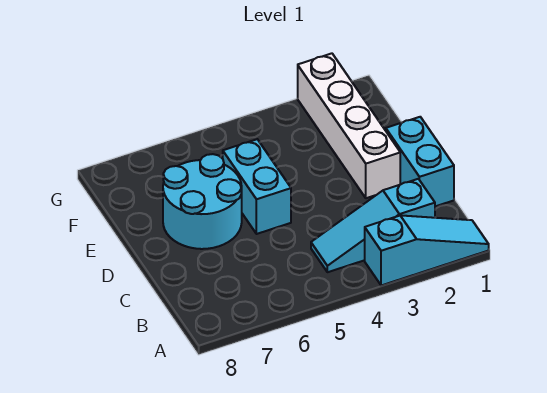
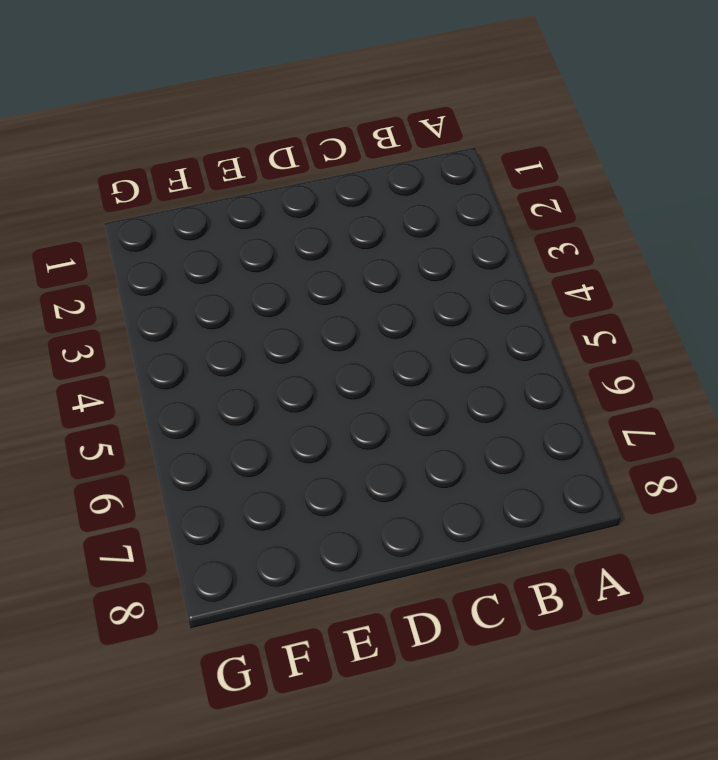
none -> cyan slope A1:A3 level 1 top 3
none -> cyan slope B2:B4 level 1 top 2

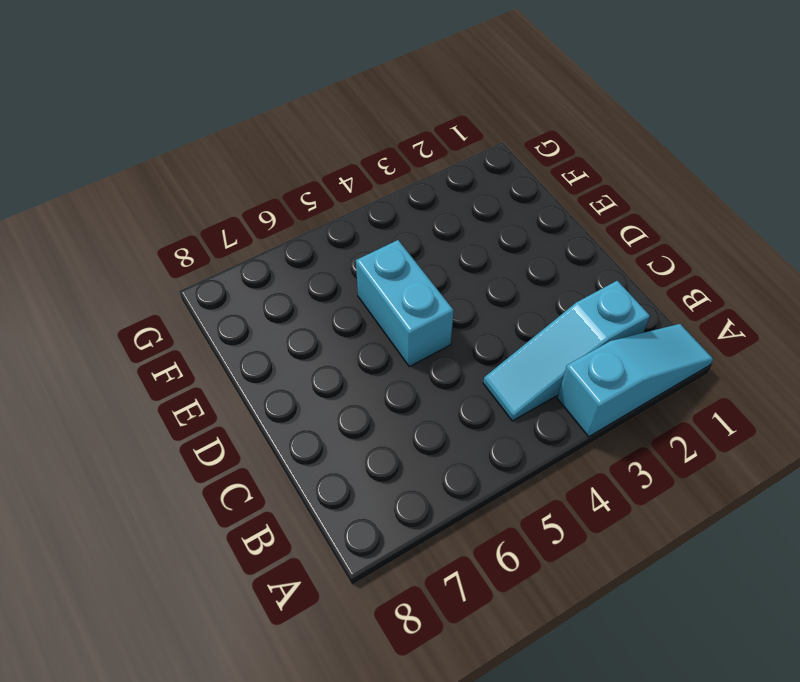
none -> cyan brick C1:D1 level 1
none -> white brick D2:G2 level 1

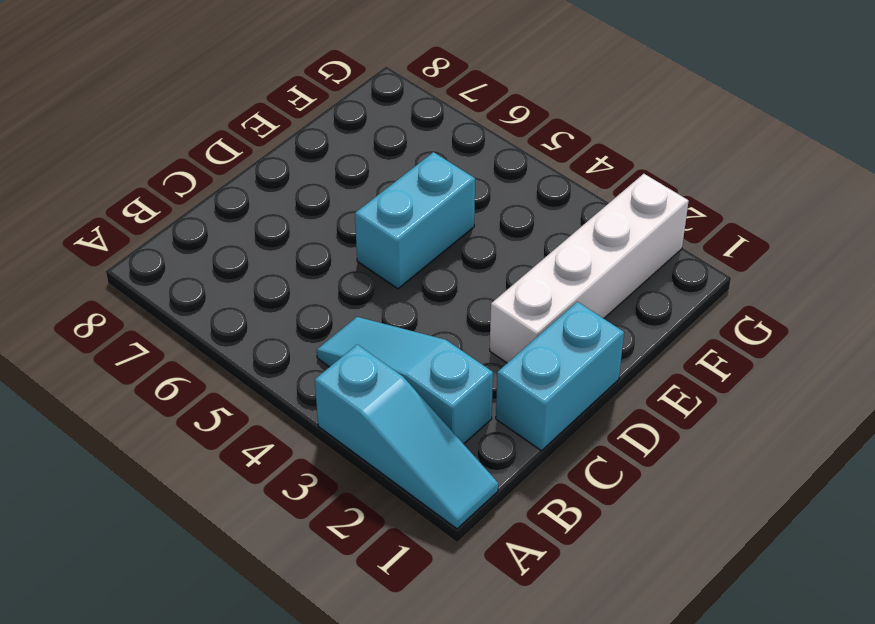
none -> cyan round brick D6:E7 level 1

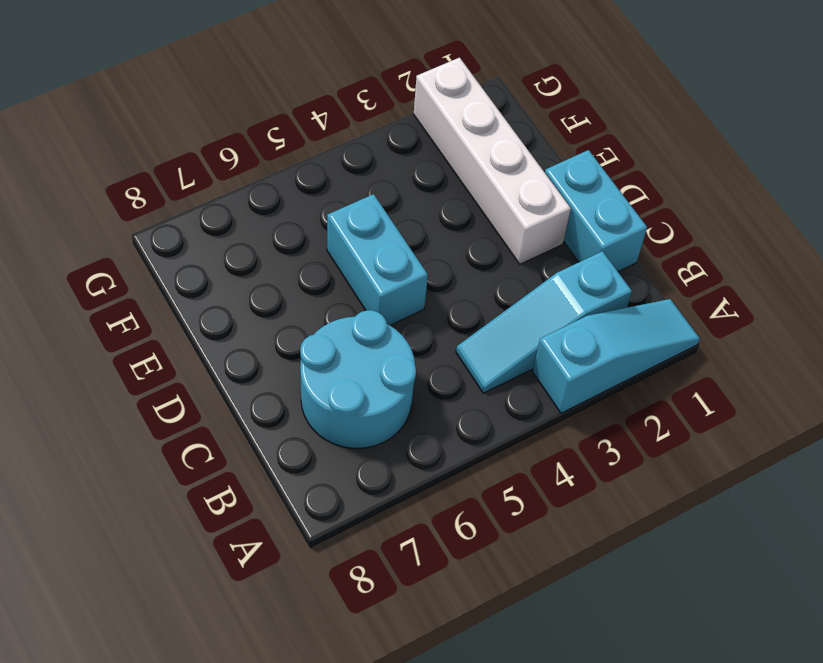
cyan round brick B6:C7 level 1 -> cyan round brick D6:E7 level 1

